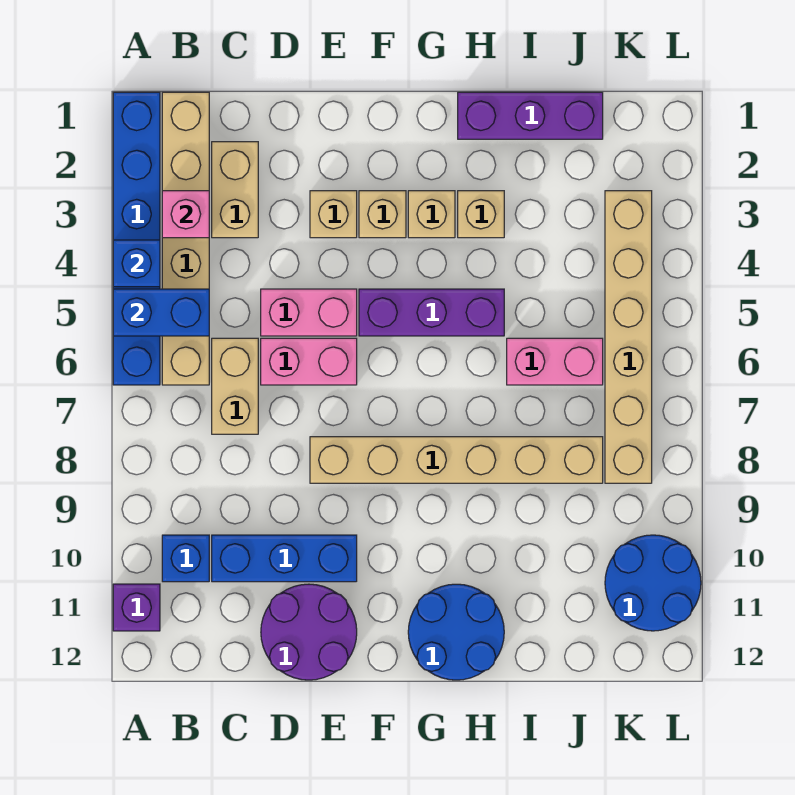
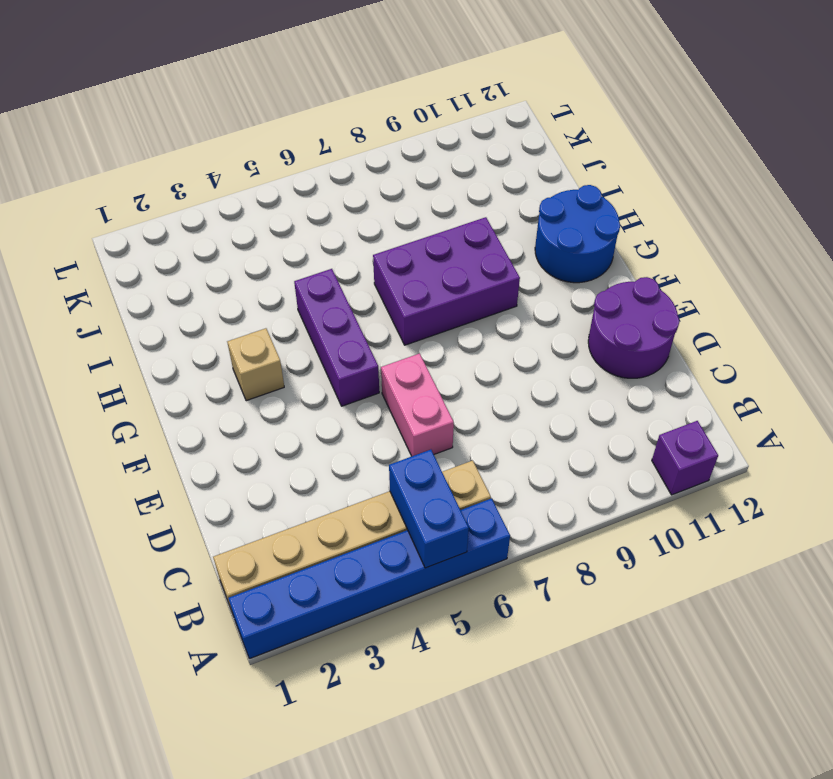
purple brick G7:H9 level 1 -> tan brick E8:J8 level 1
none -> blue brick B10 level 1
none -> tan brick C2:C3 level 1
none -> tan brick C6:C7 level 1

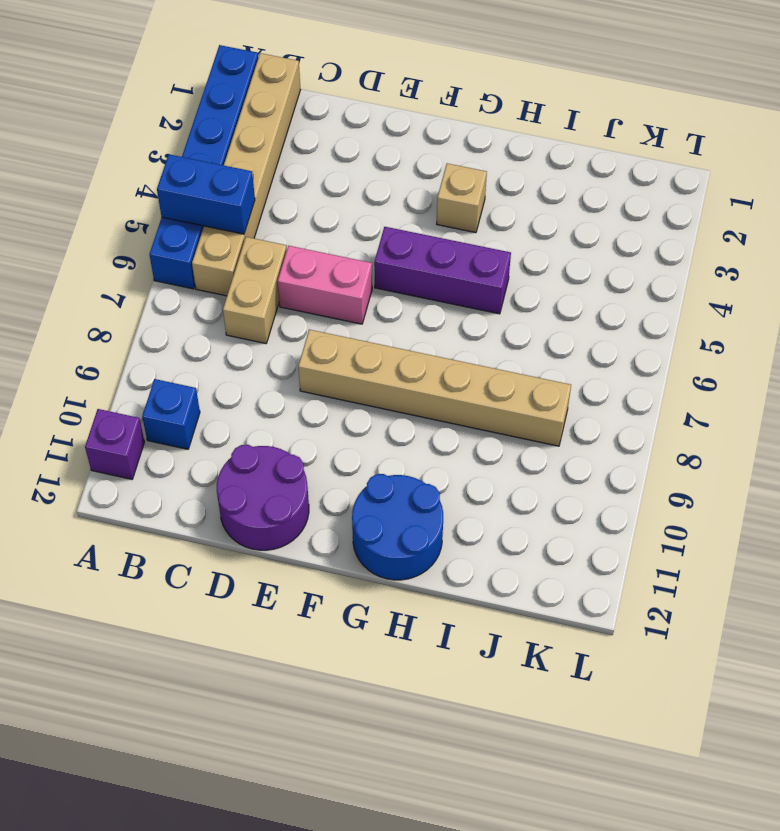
none -> tan brick C2:C3 level 1
none -> blue brick C10:E10 level 1
none -> pink brick D5:E5 level 1

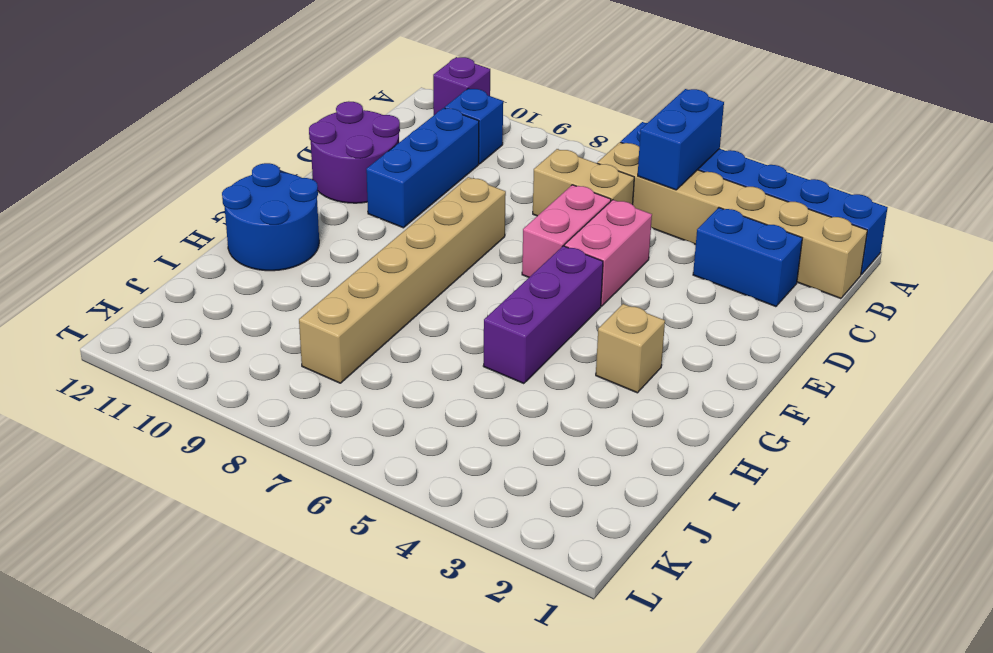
blue brick C2:C3 level 1 -> tan brick C2:C3 level 1
none -> tan brick E3 level 1
none -> tan brick F3 level 1
none -> purple brick H1:J1 level 1

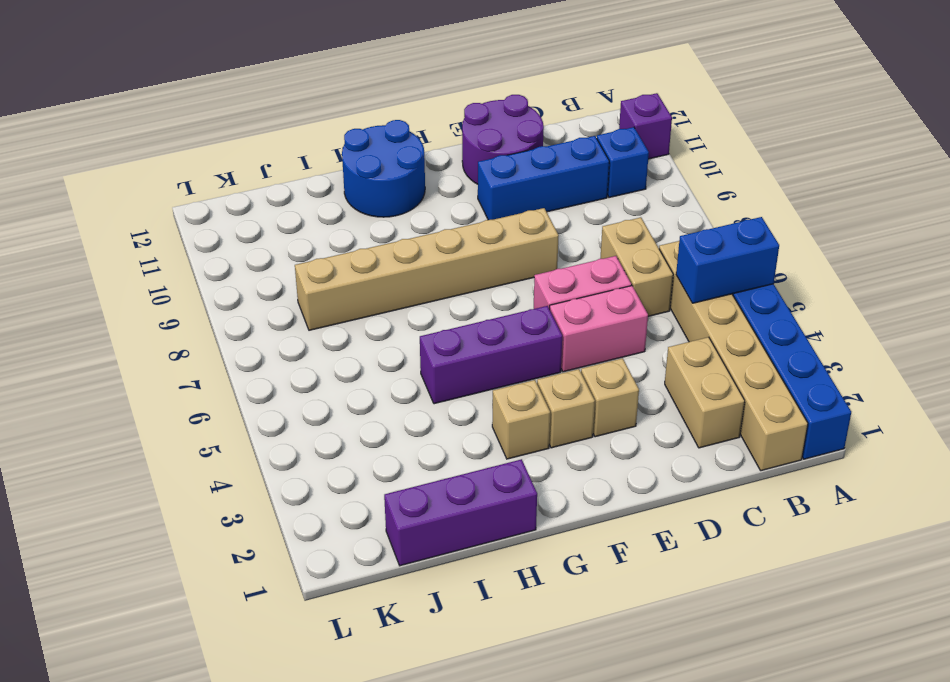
none -> tan brick H3 level 1
none -> pink brick I6:J6 level 1
none -> tan brick K3:K8 level 1

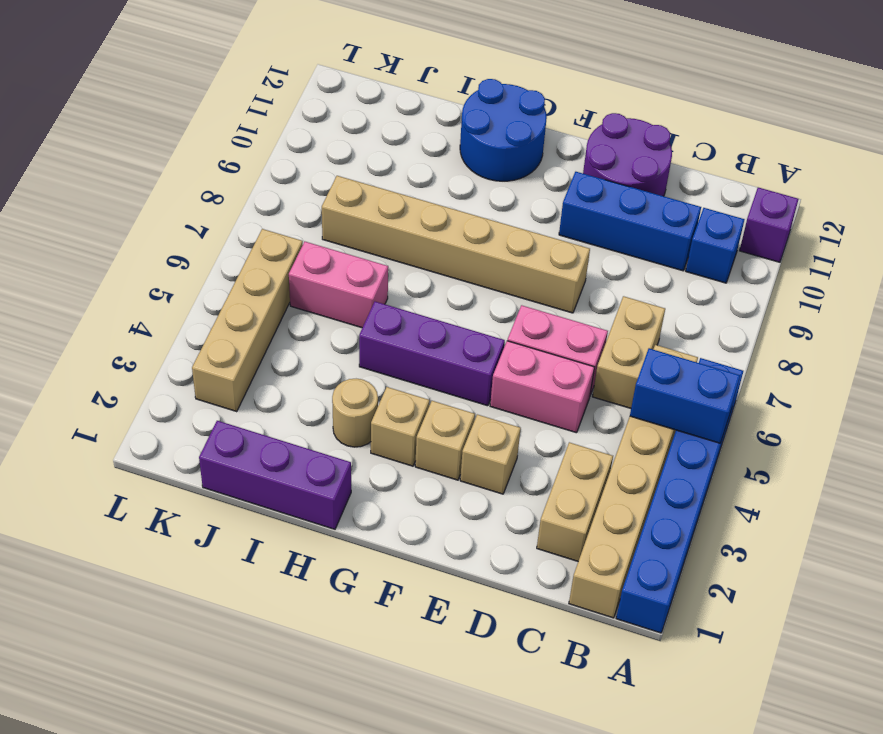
tan round brick H3 level 1 -> tan brick H3 level 1
tan brick K3:K6 level 1 -> tan brick K3:K8 level 1
none -> blue round brick K10:L11 level 1
none -> blue brick A4 level 2
none -> pink brick B3 level 2

